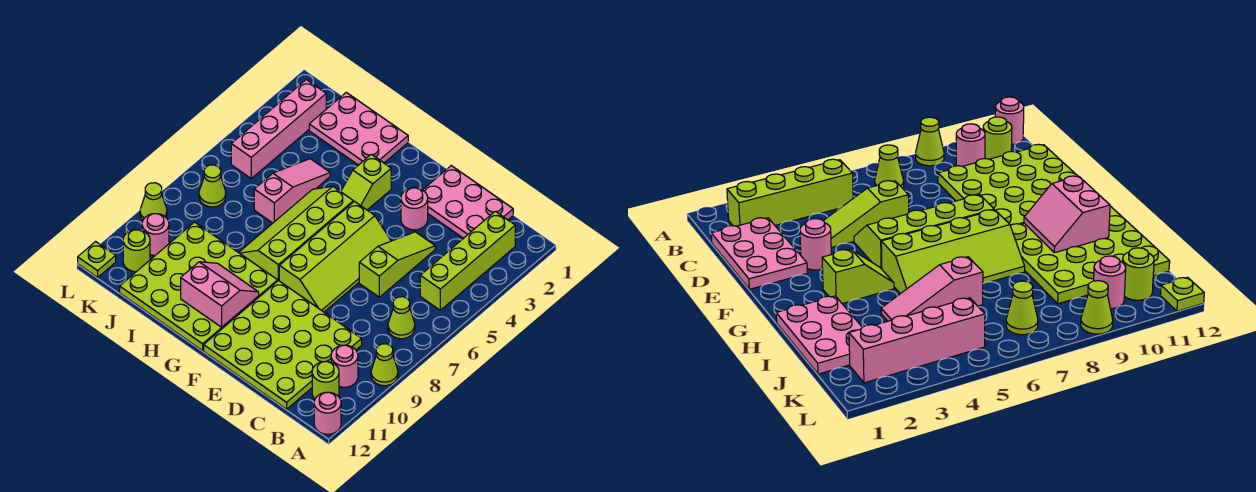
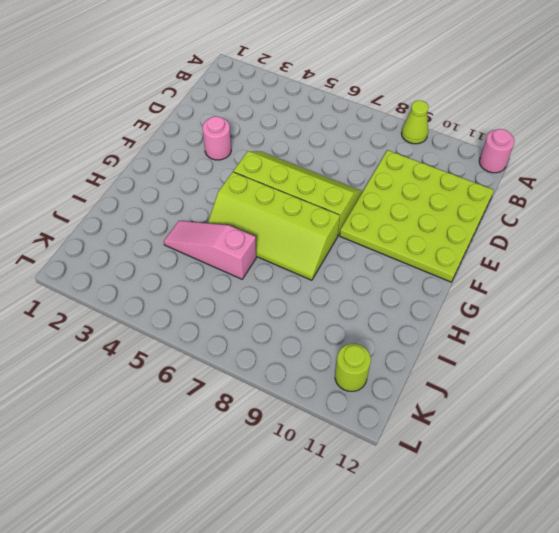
none -> lime brick B2:B5 level 1
none -> lime cone B7 level 1
none -> pink round brick B10 level 1

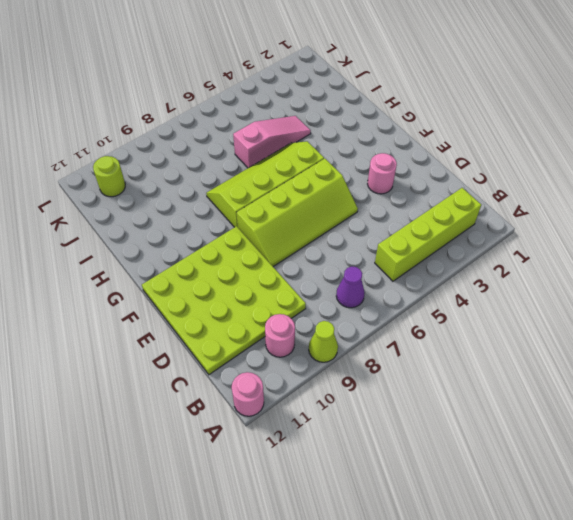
purple cone B7 level 1 -> lime cone B7 level 1
none -> lime round brick B11 level 1
none -> pink plate C1:E2 level 1
none -> lime slope D4:D6 level 1 top 6

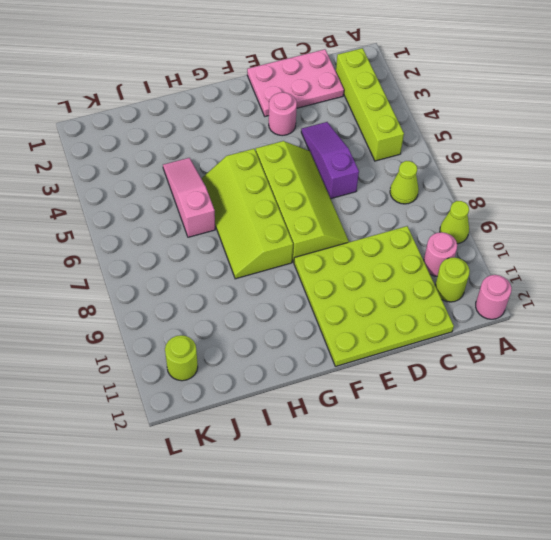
purple slope D4:D6 level 1 top 6 -> lime slope D4:D6 level 1 top 6
none -> lime slope G3:G4 level 1 top 3
none -> lime plate G9:J12 level 1
none -> pink plate H1:J2 level 1

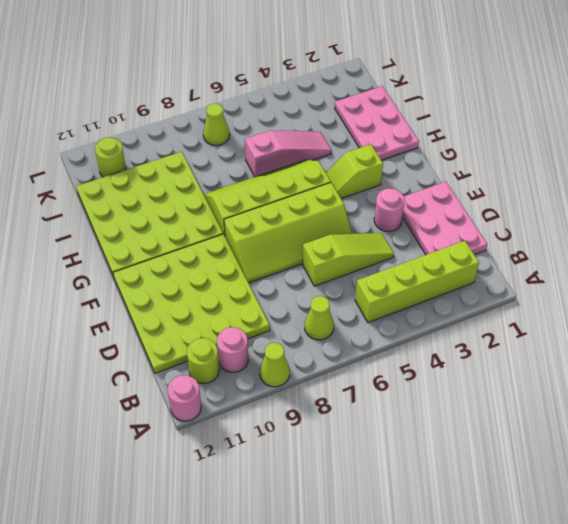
none -> pink brick K2:K5 level 1
none -> pink round brick K10 level 1
none -> lime cone L9 level 1

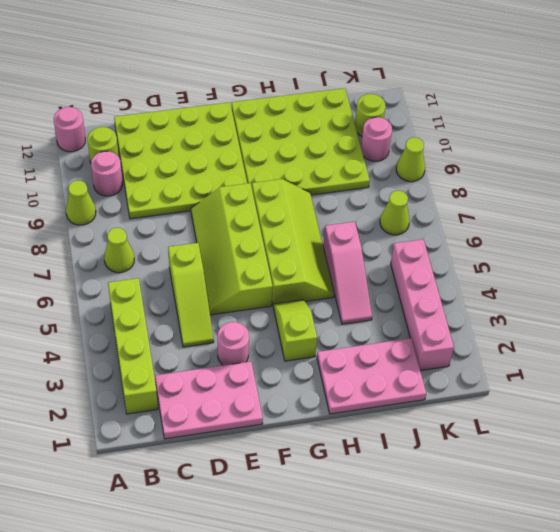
none -> lime plate L12 level 1
none -> pink slope G10:H11 level 2 top 11

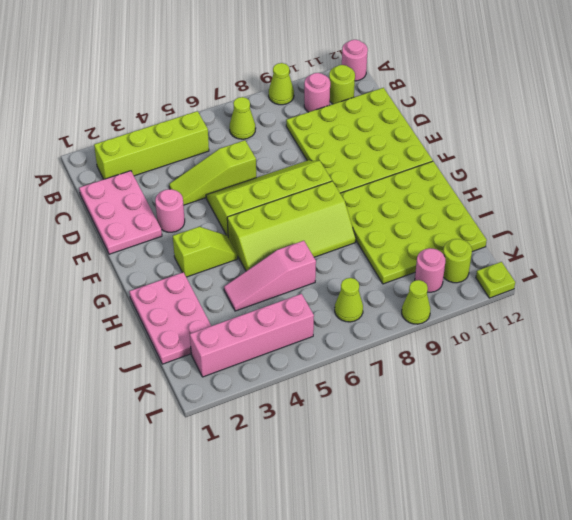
none -> pink slope G10:H11 level 2 top 11

